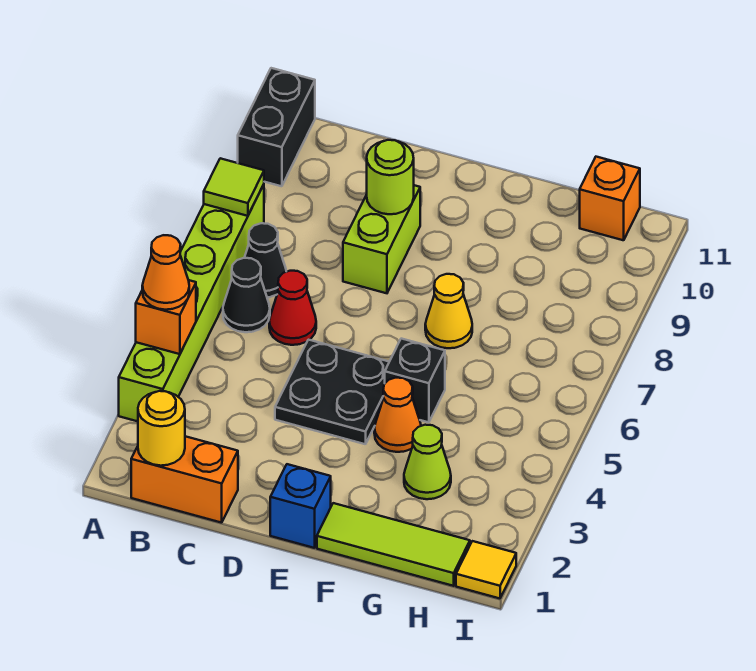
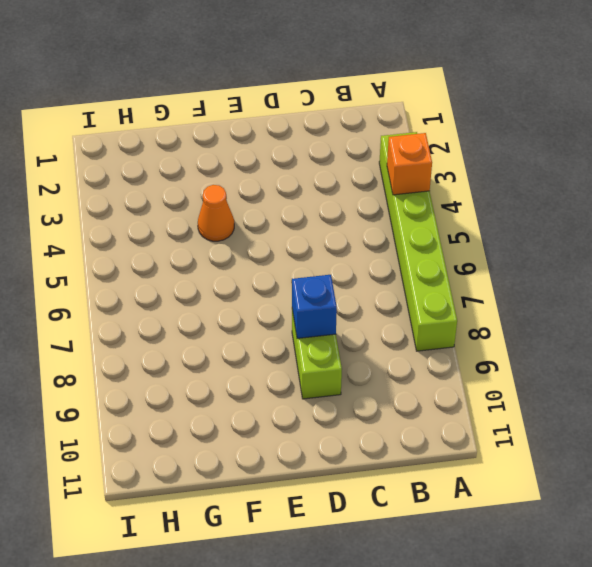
blue brick D8 level 2 -> blue brick E1 level 1
none -> black brick A10:A11 level 1
none -> orange brick B1:C1 level 1
none -> black cone B6 level 1

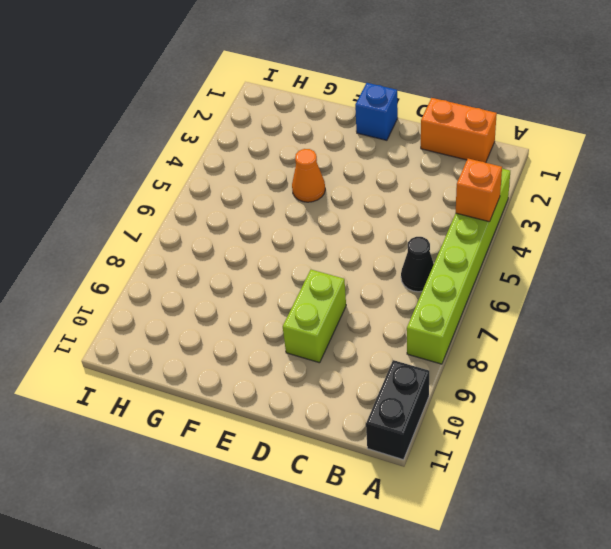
none -> black cone B7 level 1
none -> red cone C6 level 1
none -> black plate D4:E5 level 1

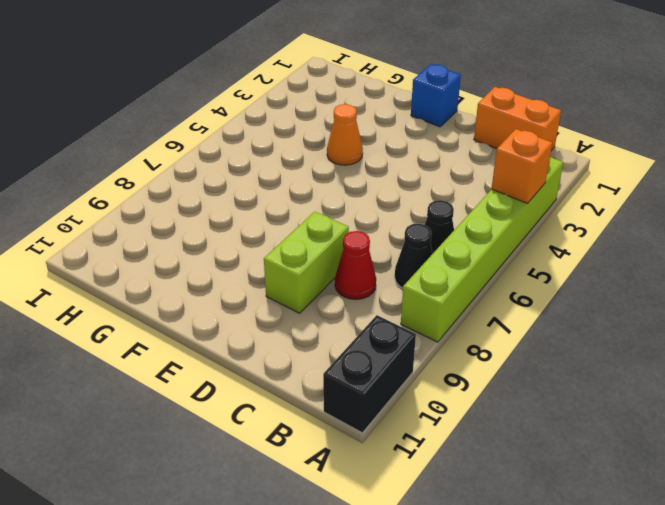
red cone C8 level 1 -> red cone C6 level 1
none -> black plate D4:E5 level 1
none -> lime tile F1:H1 level 1
none -> black brick F5 level 1

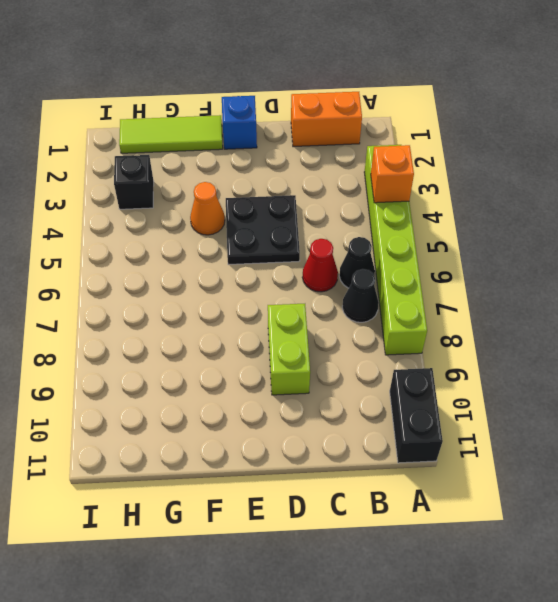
black brick H3 level 1 -> black brick F5 level 1
none -> yellow cone F7 level 1
none -> lime cone G3 level 1
none -> orange brick H11 level 1

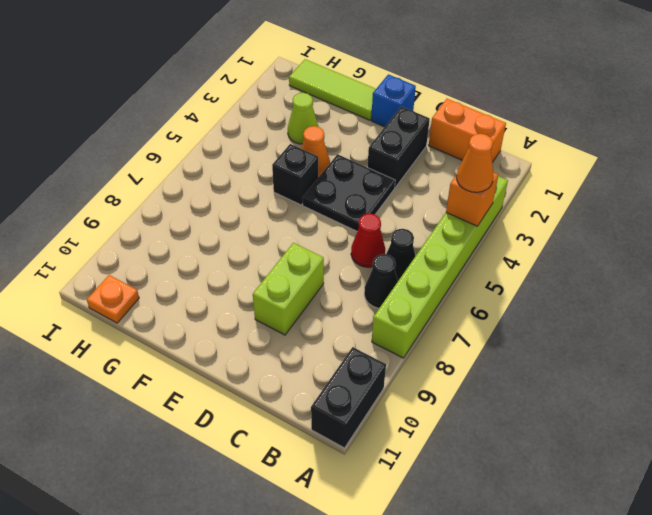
black brick D2:D3 level 1 -> none
orange plate H11 level 1 -> orange brick H11 level 1
none -> yellow cone F7 level 1
none -> yellow tile I1 level 1
none -> lime tile A8 level 2

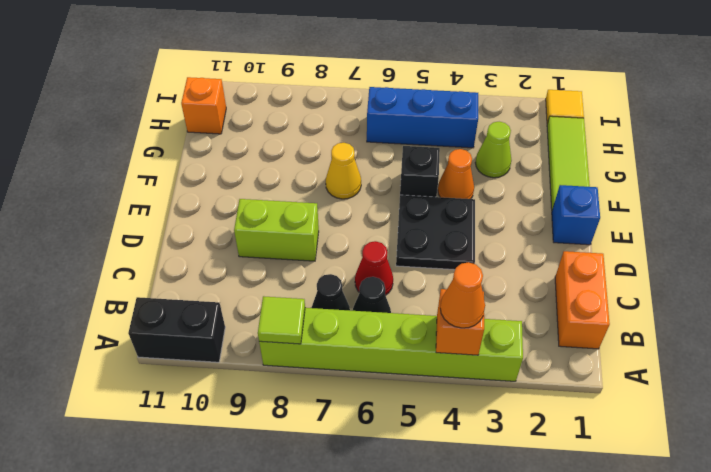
blue brick H4:H6 level 1 -> none
none -> yellow round brick B1 level 2
none -> lime round brick D9 level 2

